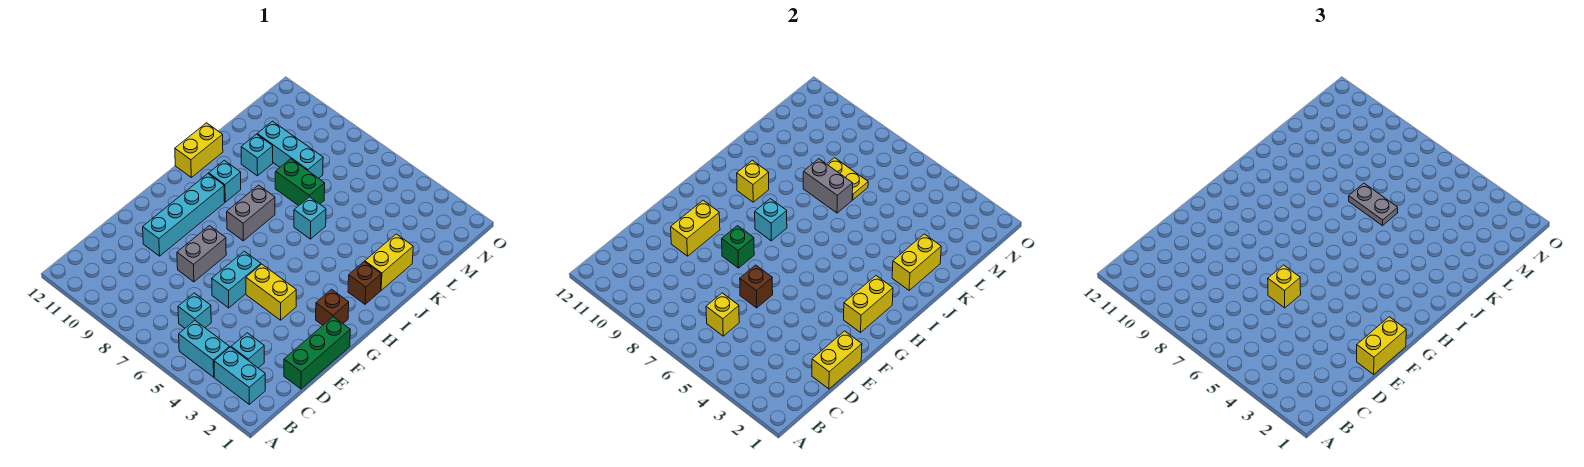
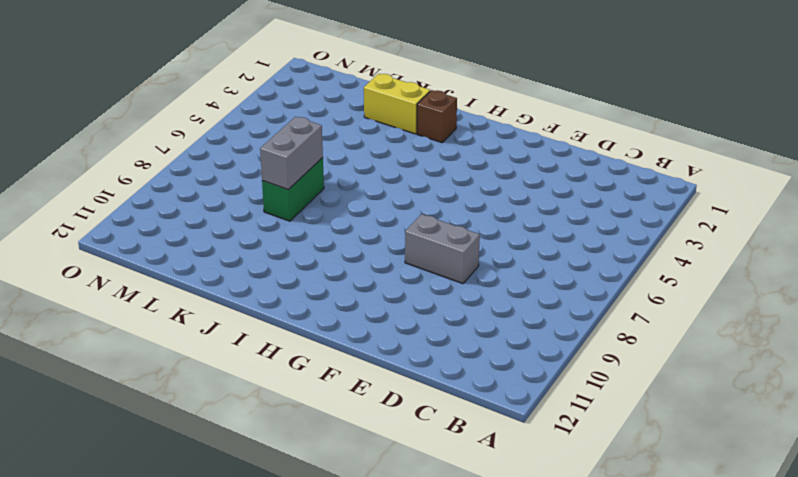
none -> cyan brick B2:B3 level 1
none -> cyan brick B4:B5 level 1
none -> cyan brick C3 level 1
none -> cyan brick C6 level 1

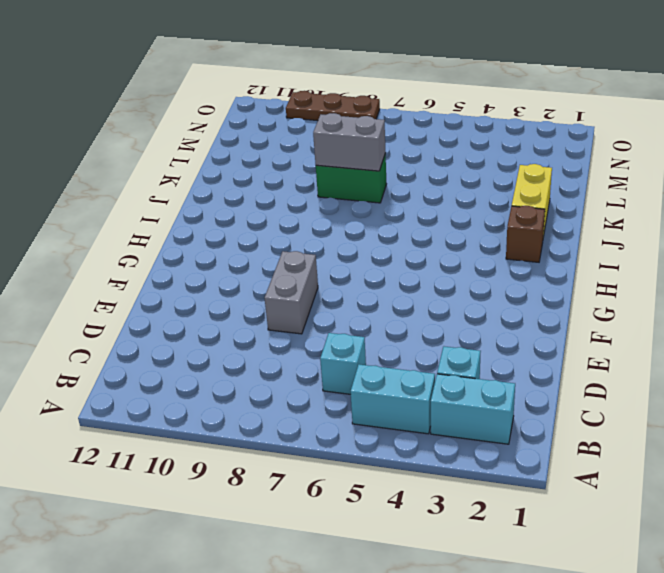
brown plate O8:O10 level 1 -> none
none -> green brick D1:F1 level 1
none -> cyan brick E6:F6 level 1
none -> cyan brick E10:H10 level 1
none -> yellow brick F4:F5 level 1

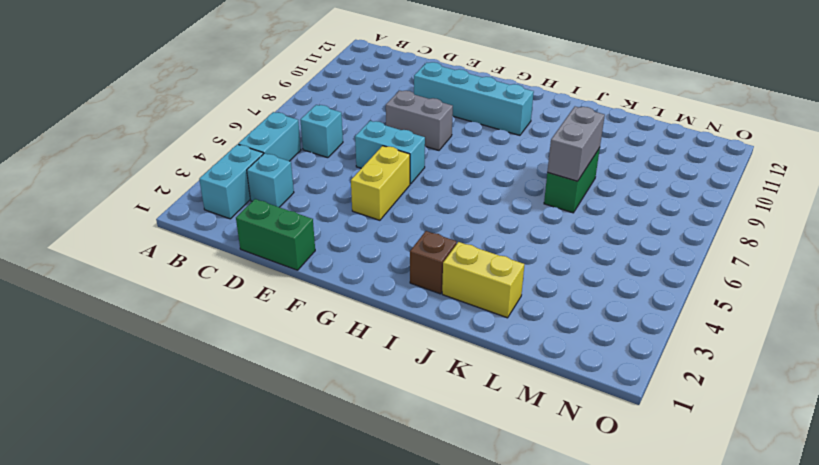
green brick D1:E1 level 1 -> green brick D1:F1 level 1
none -> brown brick G2 level 1
none -> grey brick H8:I8 level 1
none -> cyan brick I10 level 1
none -> yellow brick I12:J12 level 1

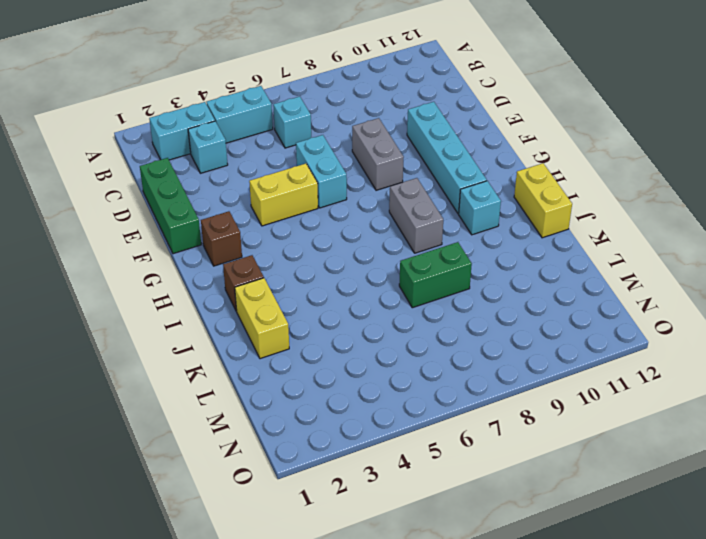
none -> cyan brick J6 level 1
none -> cyan brick K10 level 1
none -> cyan brick L8:L10 level 1
none -> yellow brick C6 level 2

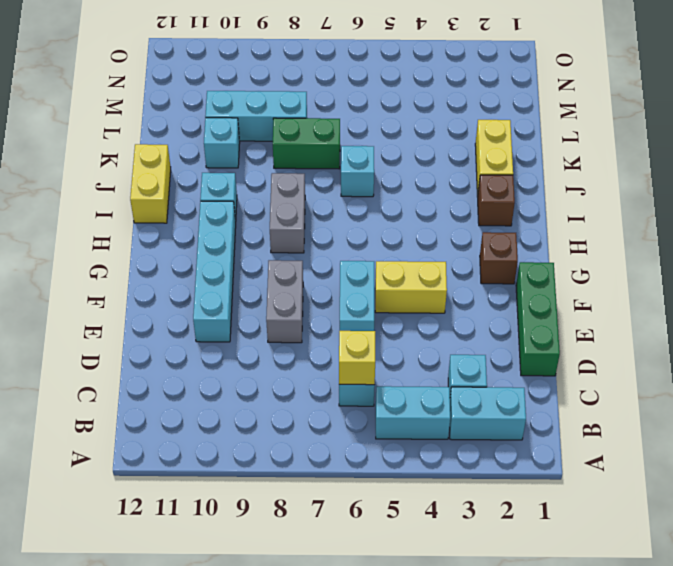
none -> yellow brick D1:E1 level 2
none -> brown brick E6 level 2
none -> yellow brick E10:F10 level 2
none -> green brick F8 level 2

